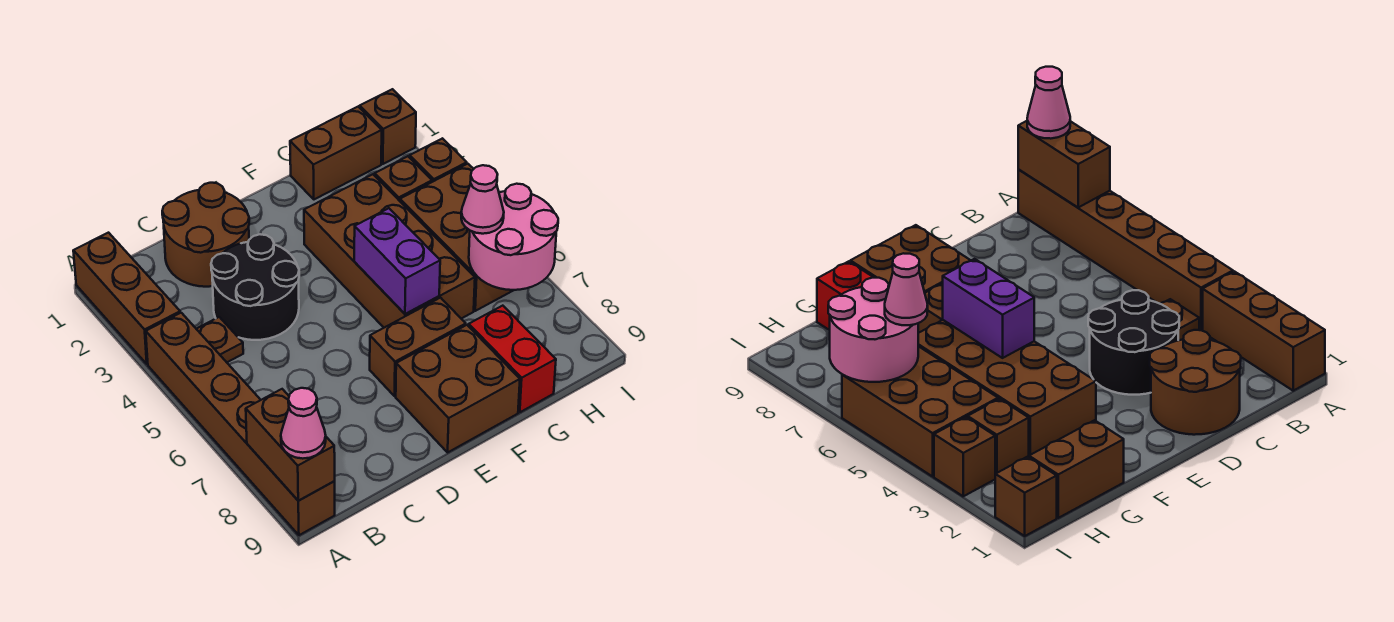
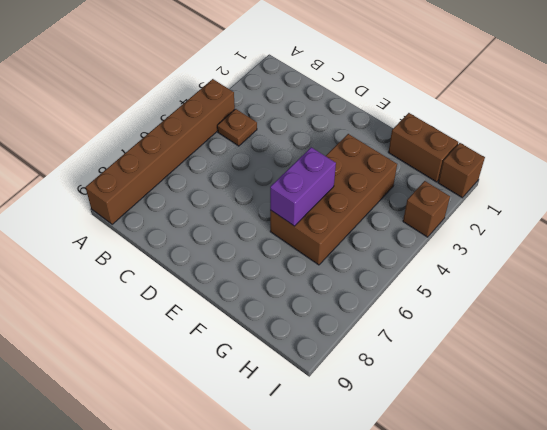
none -> brown brick A1:A3 level 1
none -> brown round brick C1:D2 level 1
none -> black round brick C3:D4 level 1

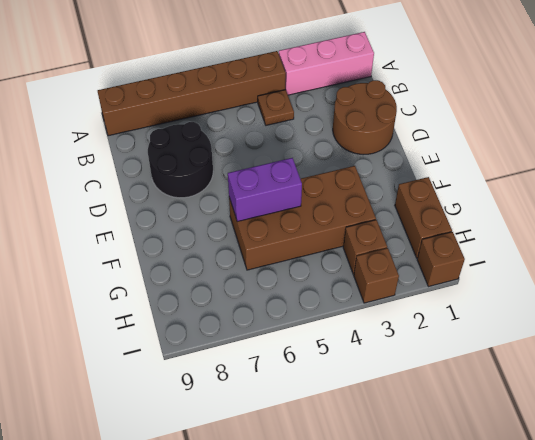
pink brick A1:A3 level 1 -> brown brick A1:A3 level 1
black round brick C7:D8 level 1 -> black round brick C3:D4 level 1
none -> brown brick E7:F7 level 1
none -> brown brick E8:F9 level 1
none -> red brick G8:G9 level 1

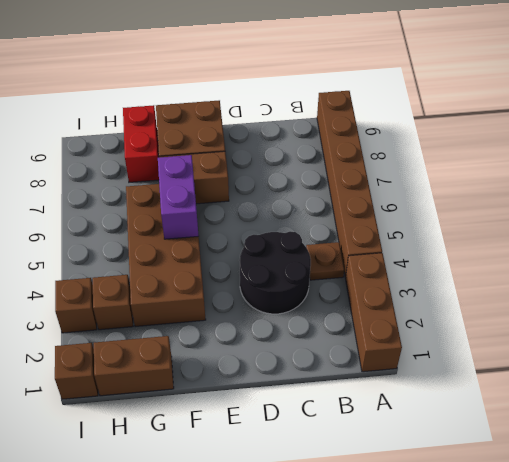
none -> brown round brick C1:D2 level 1
none -> brown brick H4:I6 level 1
none -> brown brick A8:A9 level 2

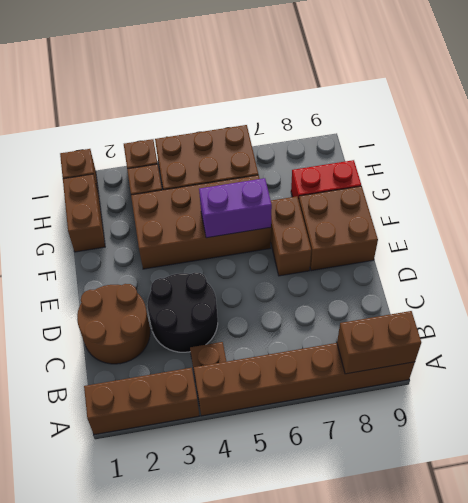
none -> pink round brick H6:I7 level 2
none -> pink cone A9 level 3
none -> pink cone H6 level 3

